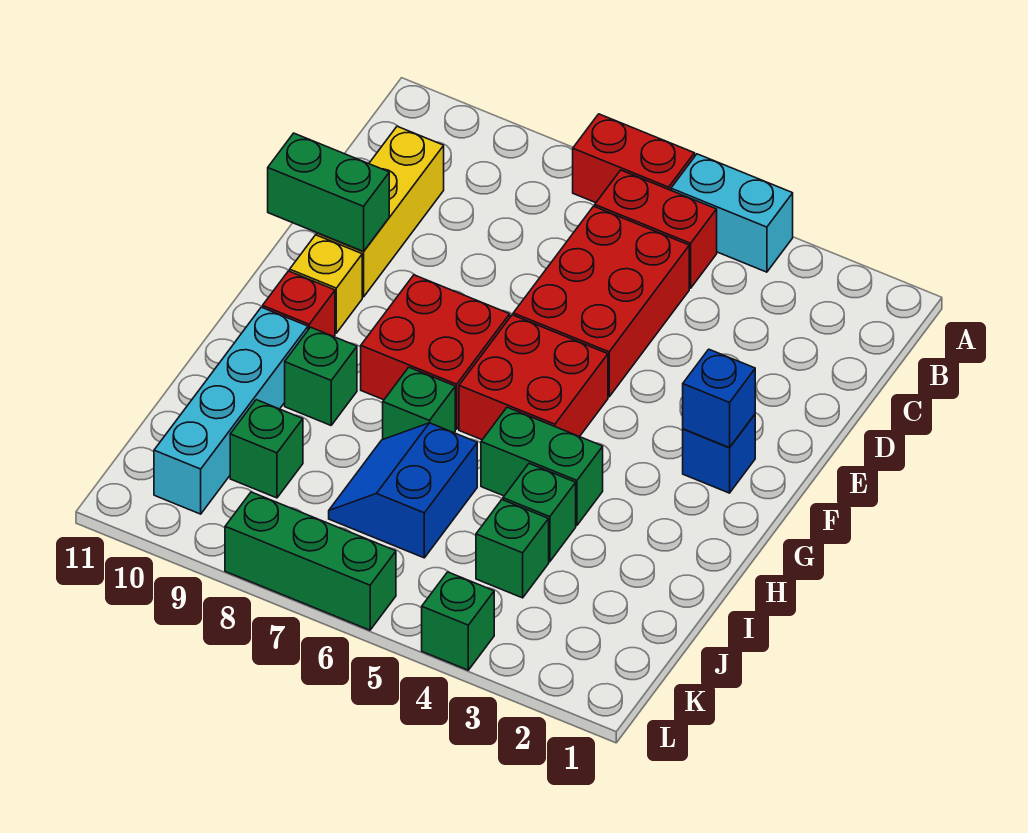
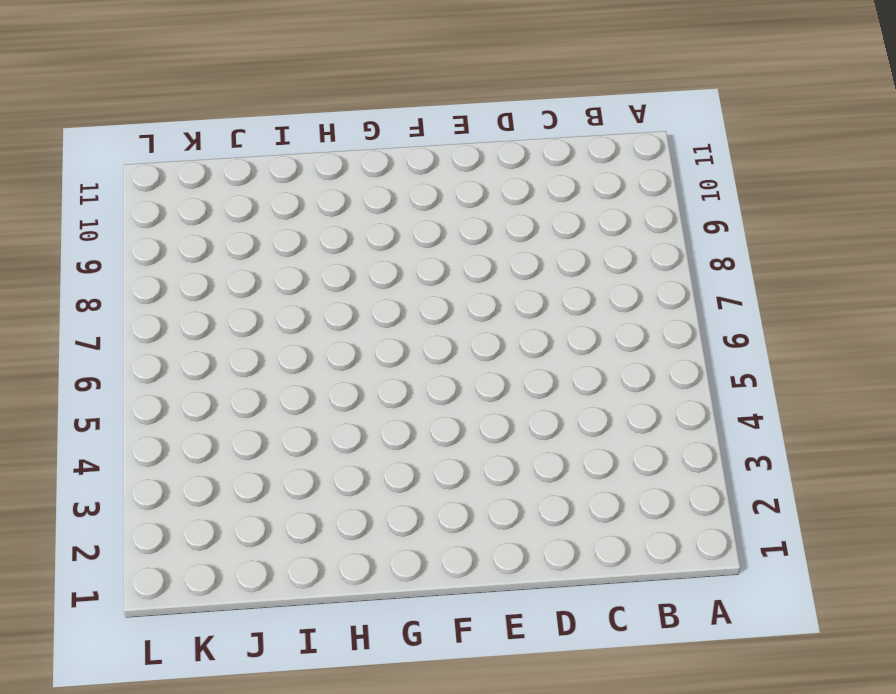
none -> cyan brick A4:A5 level 1
none -> red brick A6:A7 level 1
none -> red brick B5:B6 level 1

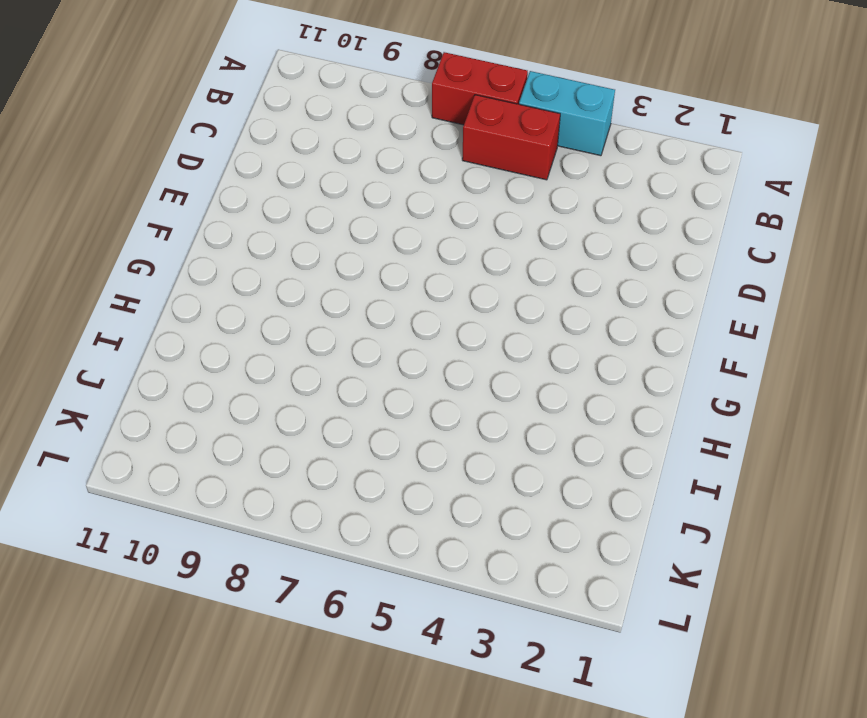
none -> red brick C5:E6 level 1
none -> yellow brick C10:E10 level 1
none -> blue brick F2 level 1

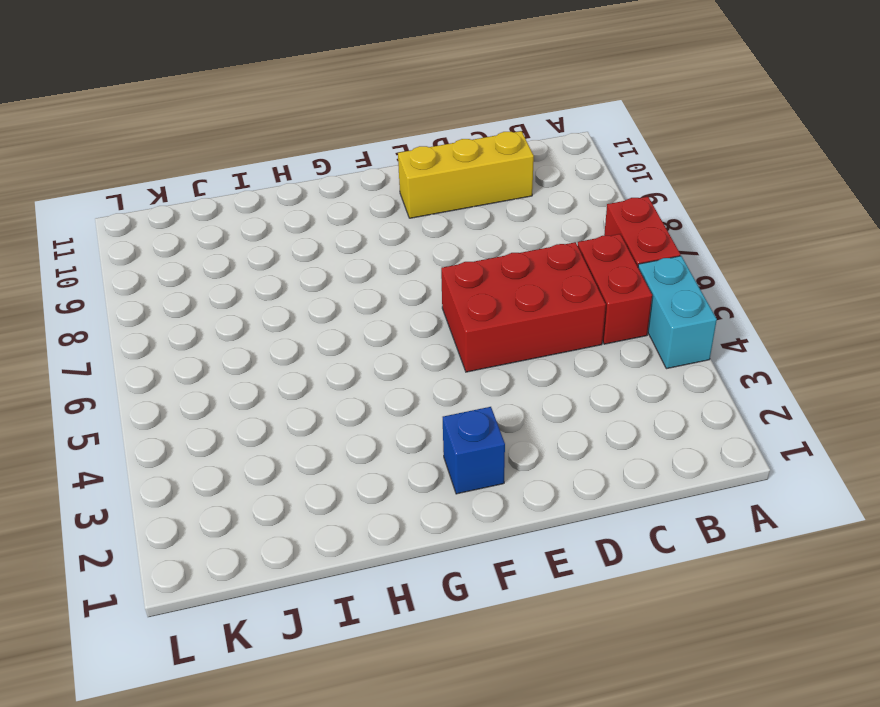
none -> red brick F5:G6 level 1
none -> red brick F7:G8 level 1
none -> yellow brick F10 level 1

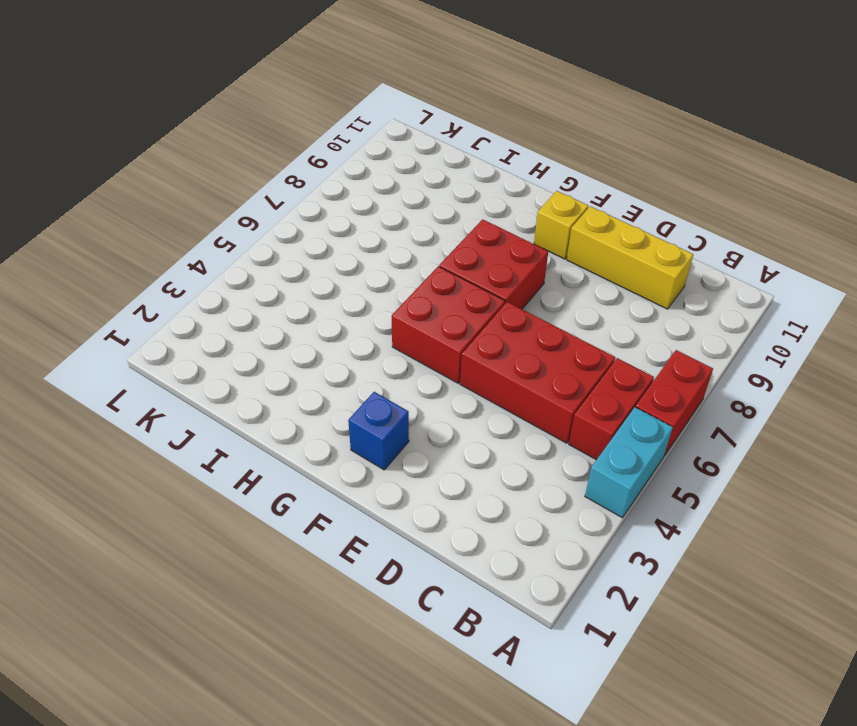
none -> red brick G10 level 1
none -> green brick H4:H5 level 1
none -> green brick H7 level 1

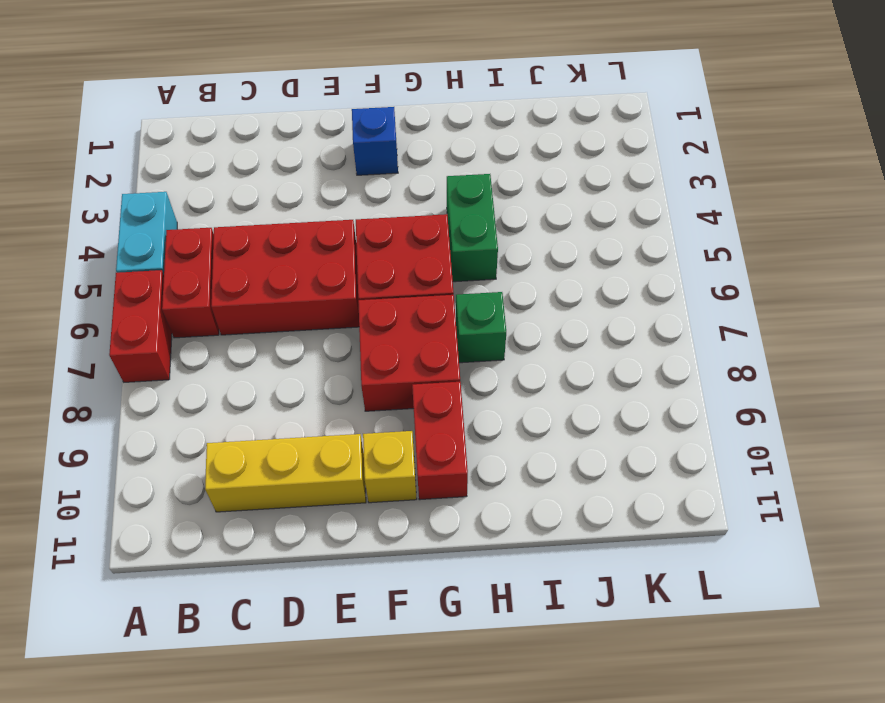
red brick G9:G10 level 1 -> red brick G10 level 1
none -> green brick H9 level 1
none -> cyan brick H10:K10 level 1
none -> green brick I4 level 1

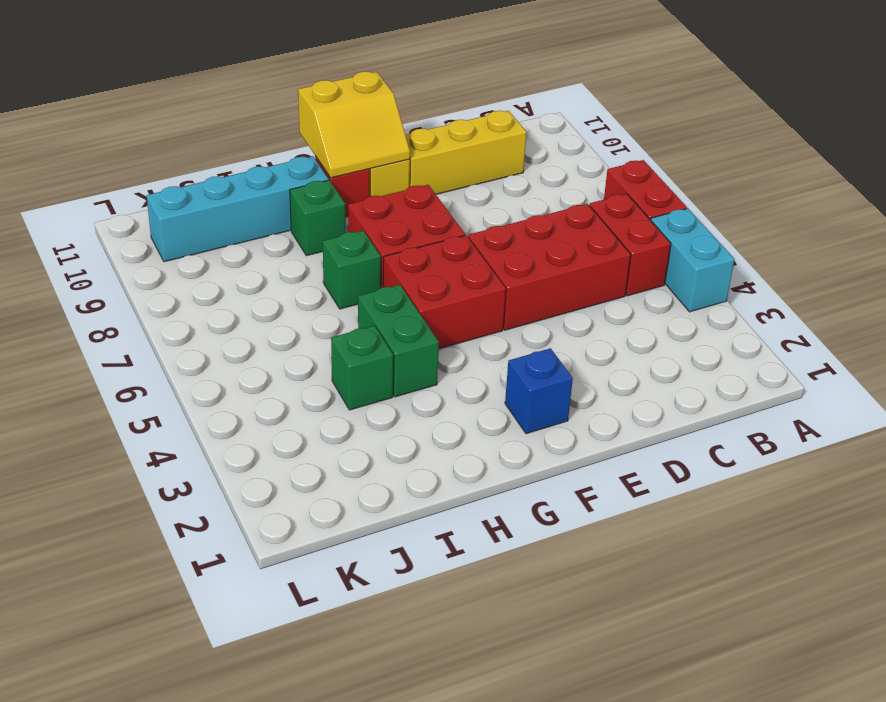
yellow slope F10:G11 level 2 top 11 -> none
none -> blue slope I6:J7 level 1 top 6
none -> green brick J4 level 1
none -> green brick J9 level 1

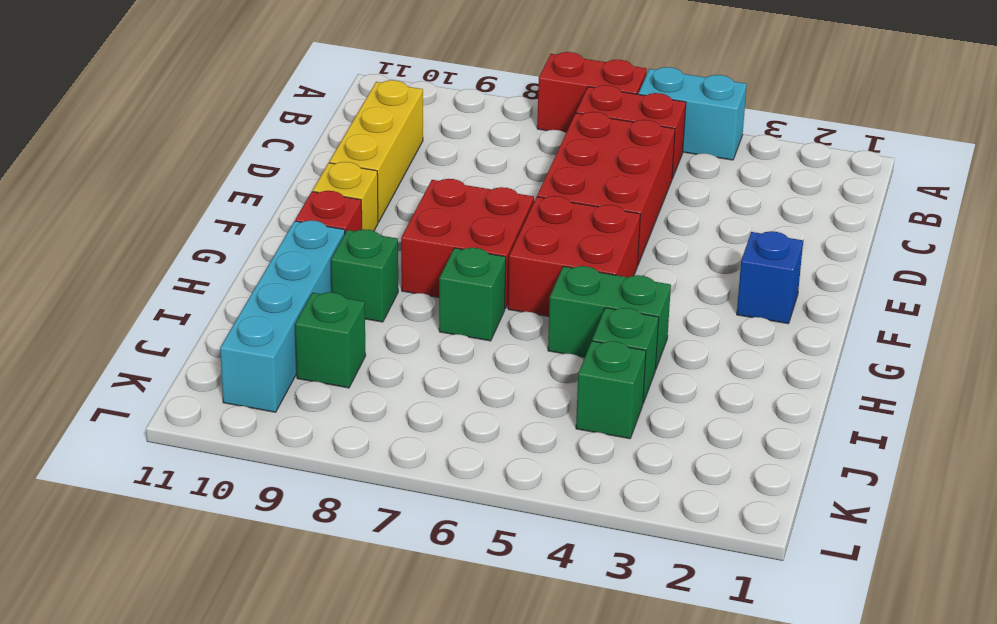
none -> blue slope I6:J7 level 1 top 6
none -> green brick L4 level 1
none -> green brick L6:L8 level 1

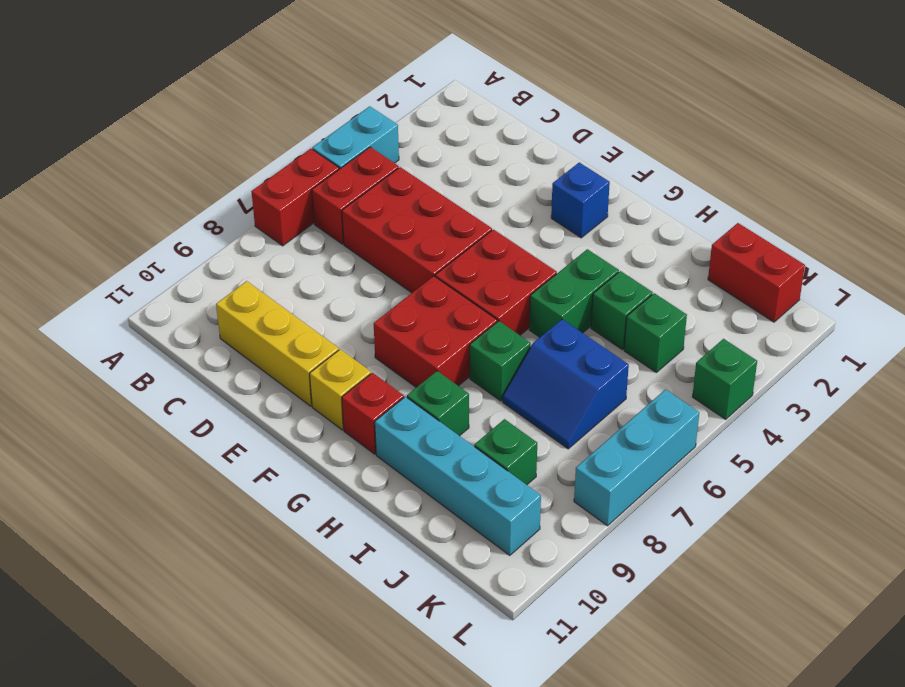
red brick J1:K1 level 1 -> none
cyan brick L6:L8 level 1 -> green brick L6:L8 level 1
none -> green brick E10:E11 level 2
none -> blue brick F2 level 2

